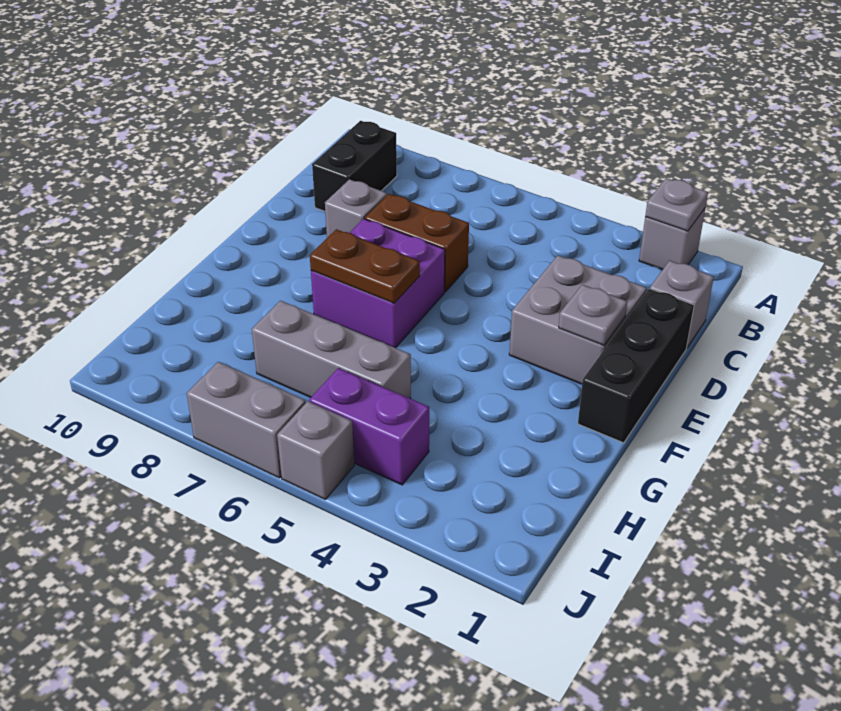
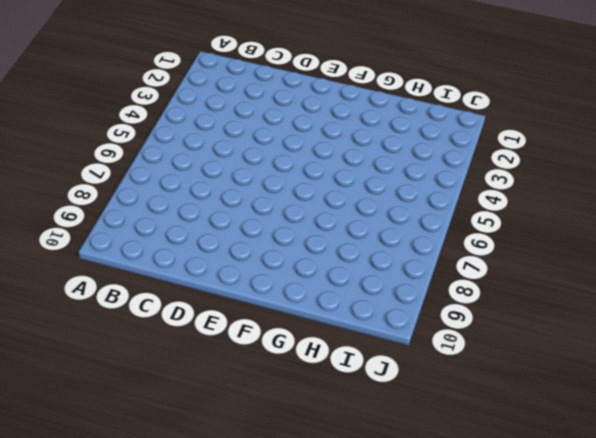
none -> grey brick A2 level 1
none -> black brick B9:C9 level 1
none -> grey brick C1 level 1

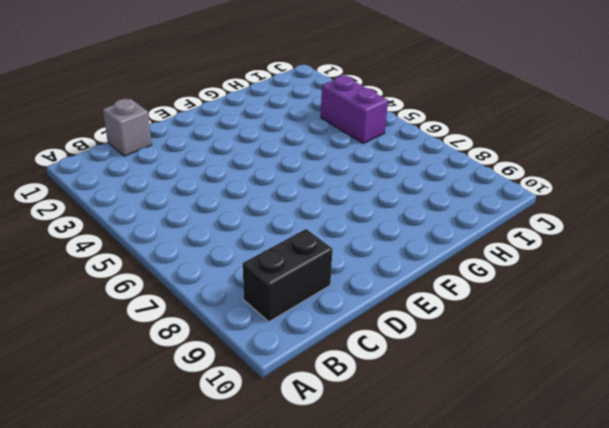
none -> grey brick A2 level 1
none -> black brick D1:F1 level 1
none -> grey brick D2:E3 level 1

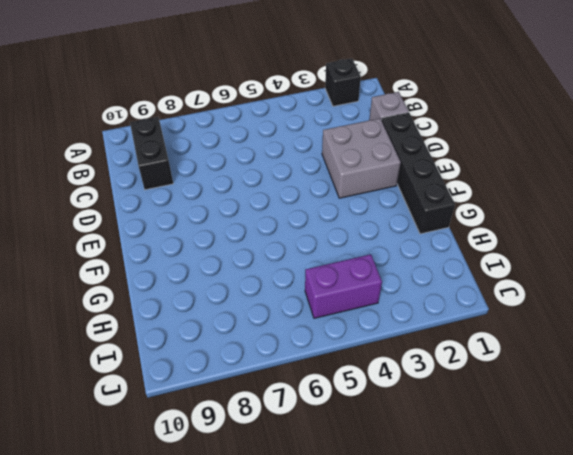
black brick A2 level 1 -> grey brick A2 level 1
black brick D1:G1 level 1 -> black brick D1:F1 level 1
none -> brown brick D6:D7 level 1
none -> grey brick D8 level 1
none -> purple brick E6:F7 level 1

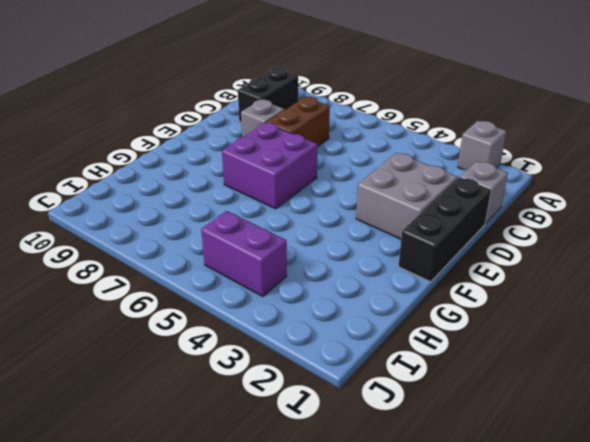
brown brick C7:D7 level 1 -> brown brick D6:D7 level 1
none -> grey brick H5:H7 level 1
none -> grey brick J5 level 1
none -> grey brick J6:J7 level 1

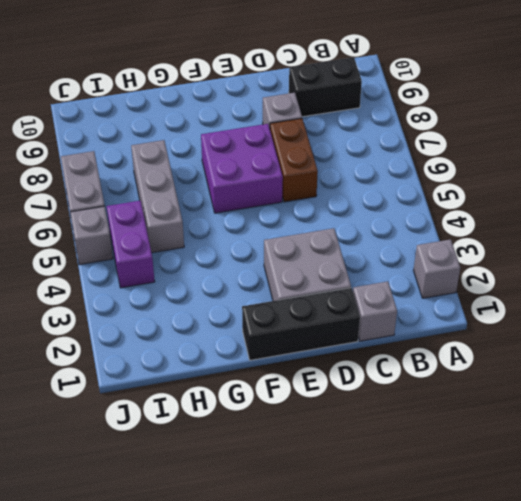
none -> grey plate A2 level 2
none -> grey plate E2 level 2
none -> brown plate F6:F7 level 2

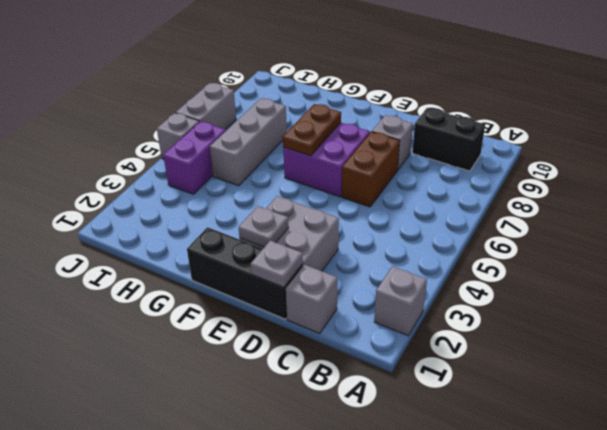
grey plate D1 level 2 -> grey plate A2 level 2

